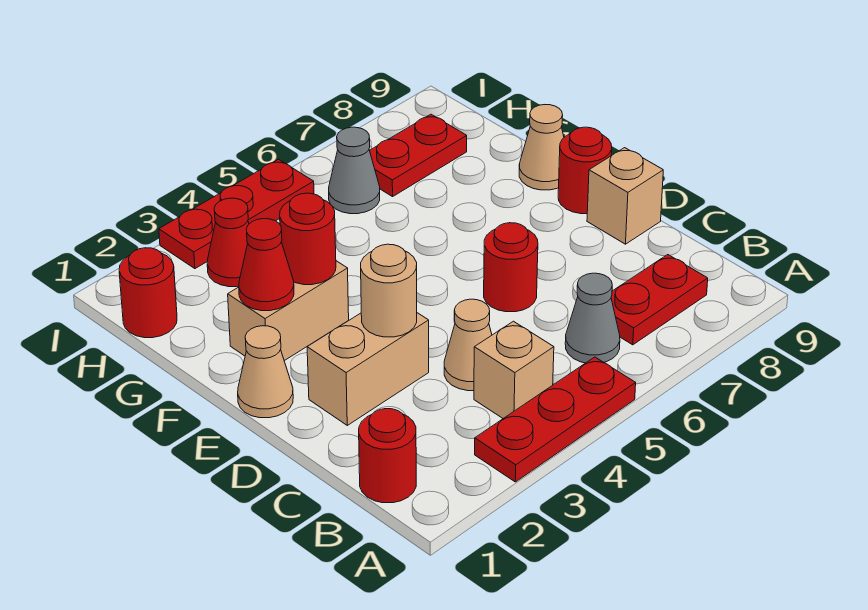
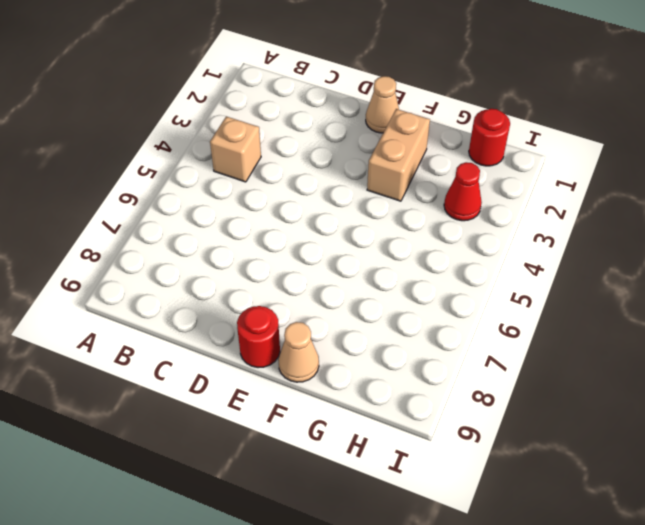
none -> red plate A3:A5 level 1
none -> red round brick B1 level 1
none -> grey cone B6 level 1

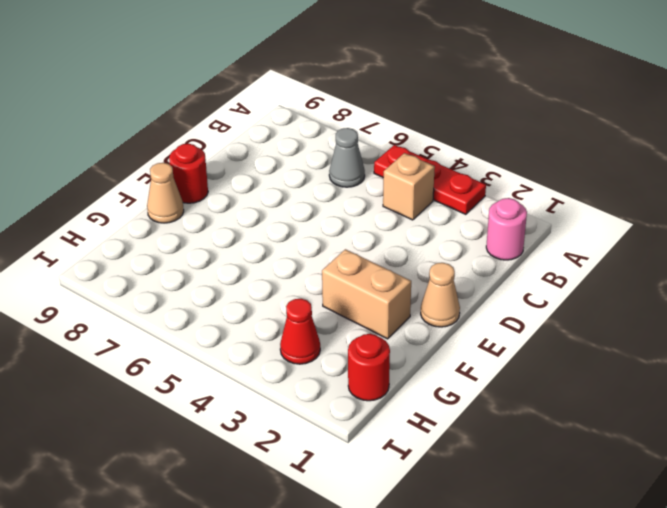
pink round brick B1 level 1 -> red round brick B1 level 1
none -> red plate B7:B8 level 1
none -> tan cone C4 level 1
none -> tan brick D2:D3 level 1

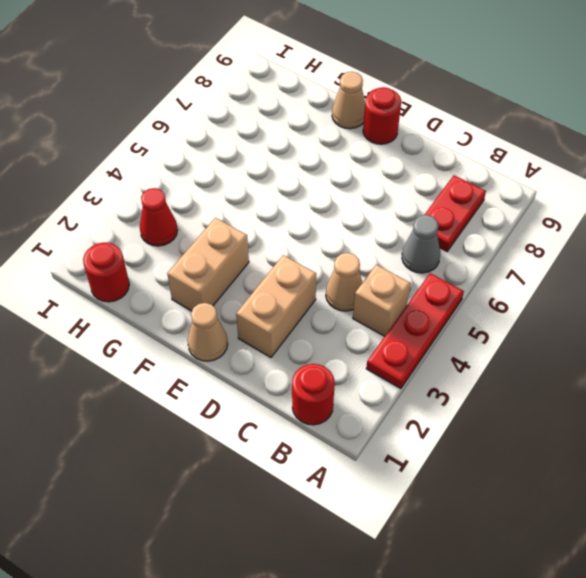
none -> red round brick D6 level 1
none -> tan brick D9 level 1
none -> grey cone H6 level 1

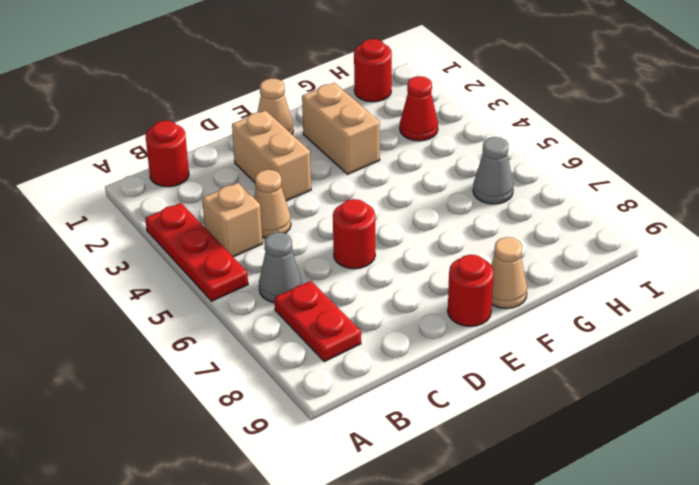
none -> tan brick D9 level 1
none -> red plate H7:H8 level 1
none -> red plate I3:I5 level 1

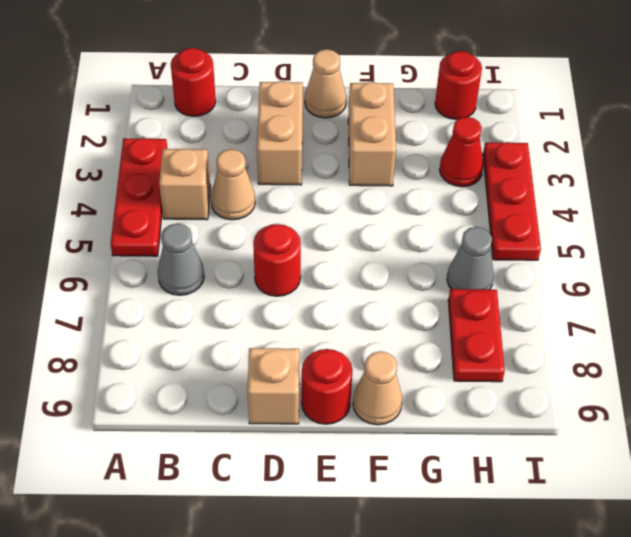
none -> red plate B7:B8 level 1
none -> tan round brick D3 level 2
none -> red cone F2 level 2

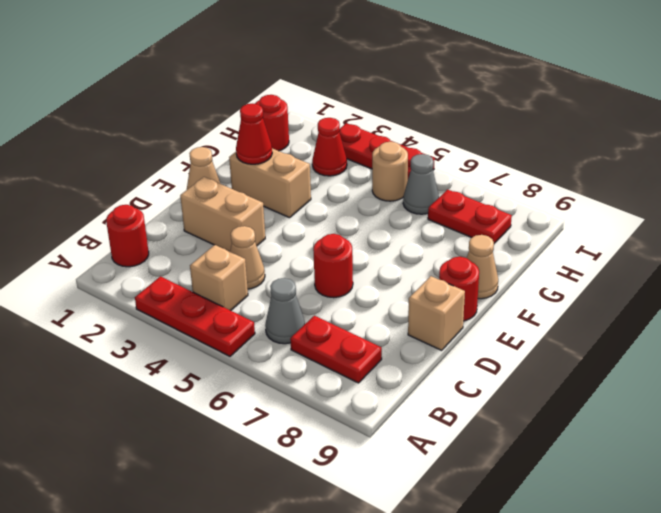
tan round brick H5 level 1 -> tan round brick D3 level 2
none -> red round brick F3 level 2

